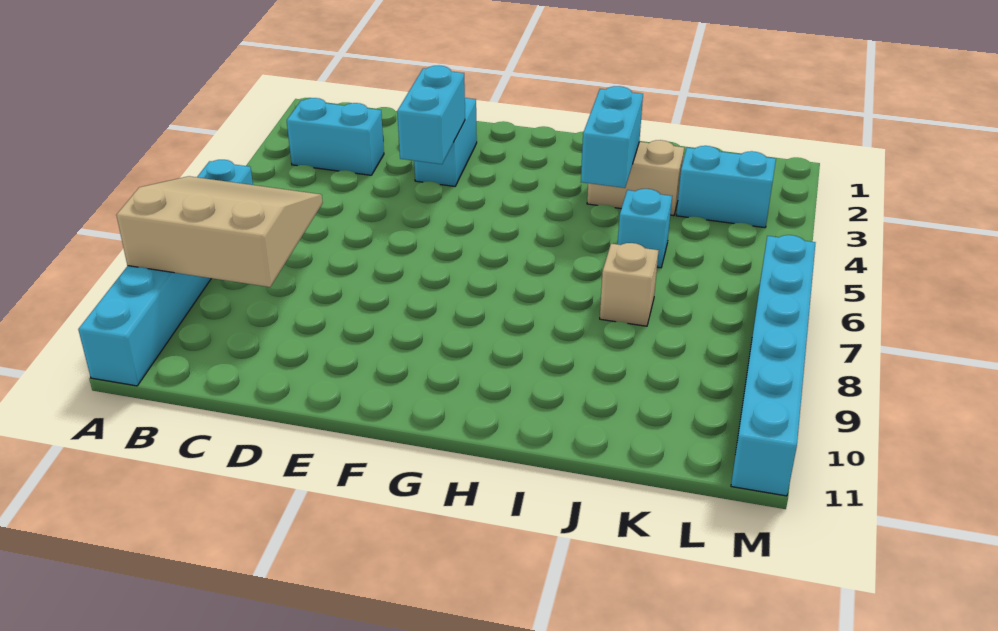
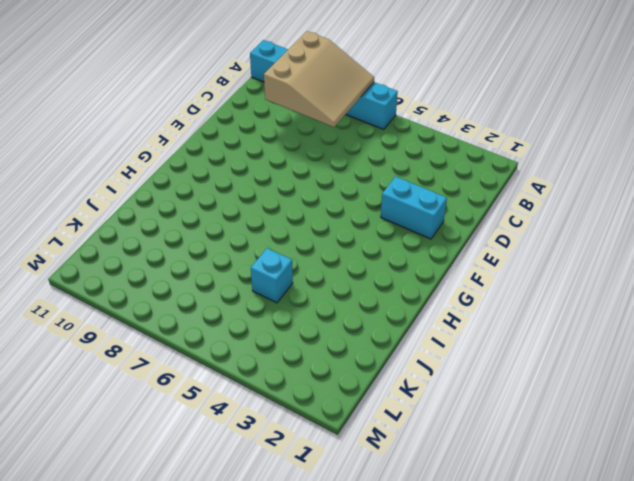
none -> cyan brick B3:C3 level 1
none -> tan brick I3:J3 level 1

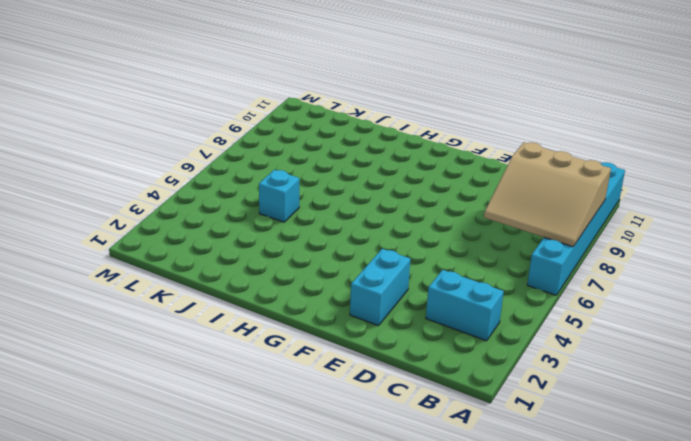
none -> tan brick I3:J3 level 1
none -> tan brick J7 level 1

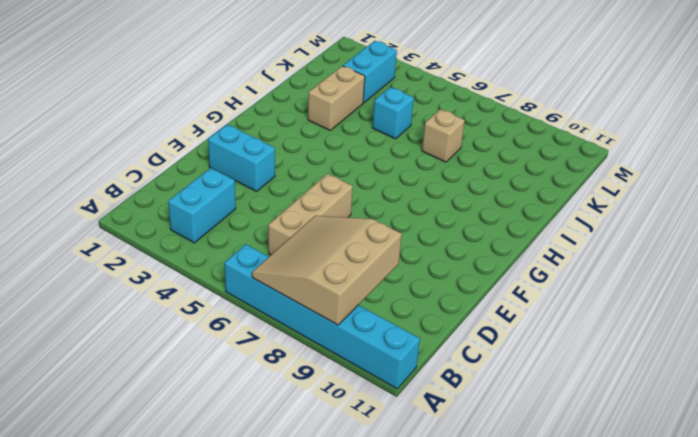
tan brick C6:E6 level 1 -> none
none -> cyan brick M6:M11 level 1
none -> cyan brick E3:E4 level 2

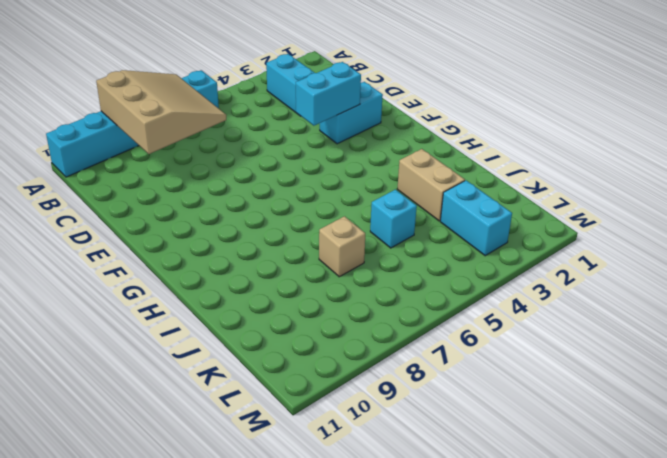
none -> cyan brick M6:M11 level 1
none -> cyan brick I3:I4 level 2

